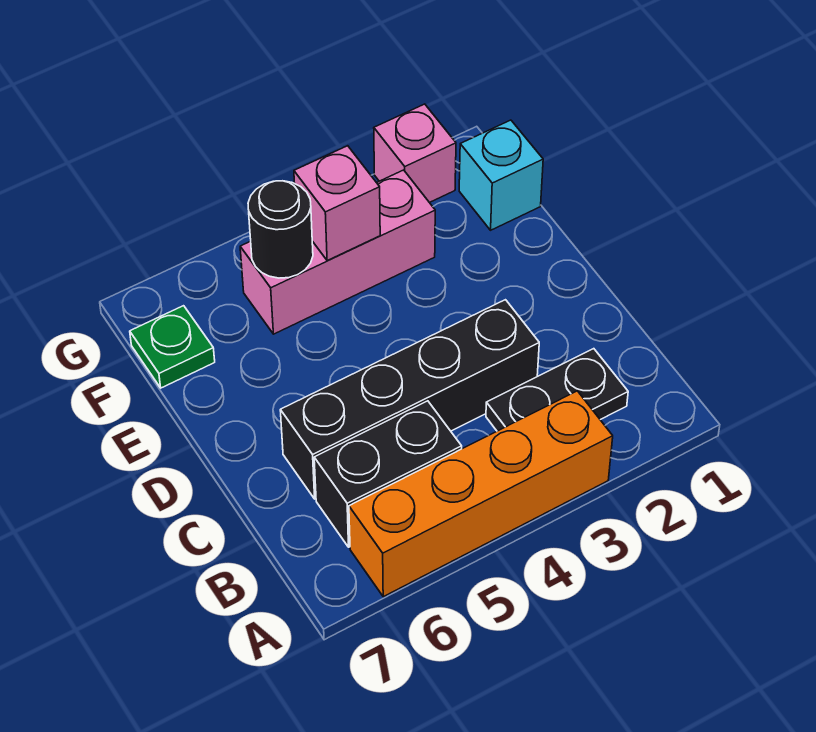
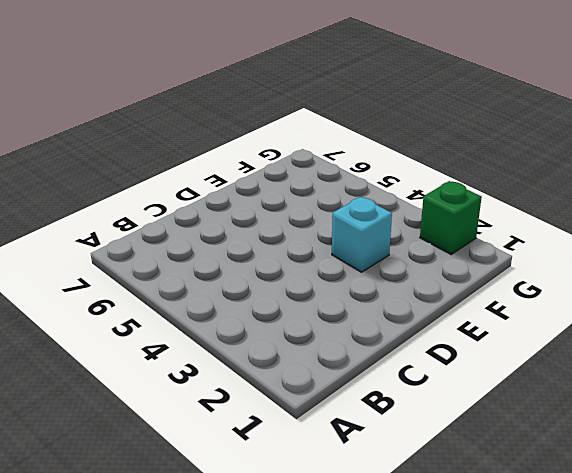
cyan brick E3 level 1 -> cyan brick F1 level 1
green brick G2 level 1 -> pink brick G2 level 1
none -> orange brick A3:A6 level 1
none -> black plate B2:B3 level 1

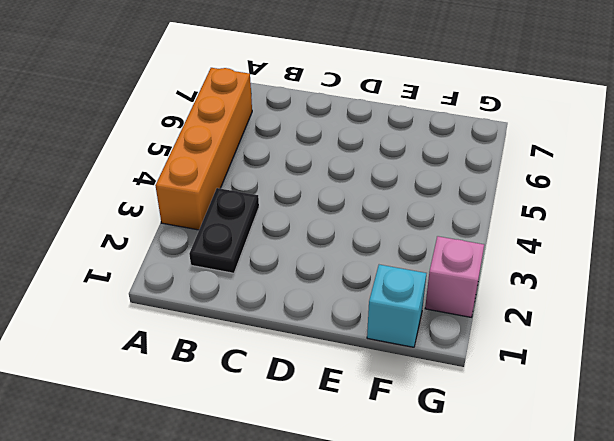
none -> black brick B5:B6 level 1
none -> black brick C3:C6 level 1

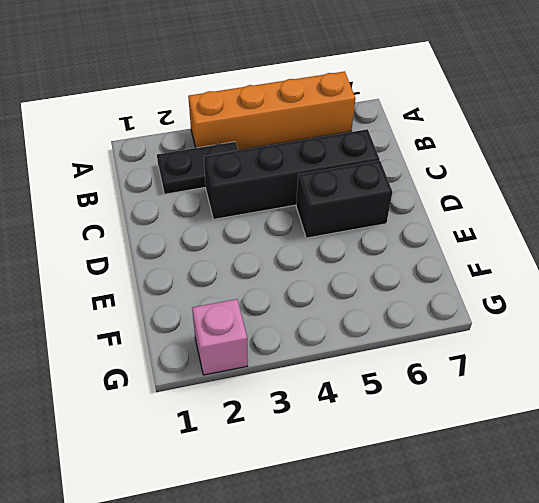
black brick D5:D6 level 1 -> black brick B5:B6 level 1
none -> cyan brick F1 level 1
none -> pink brick F3:F5 level 1

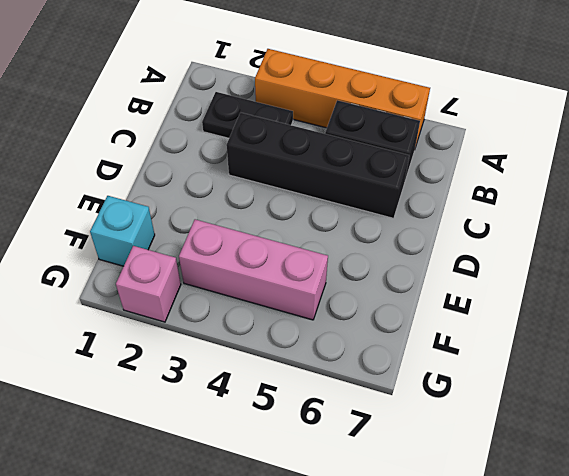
none -> green plate F7 level 1
none -> pink brick F4 level 2

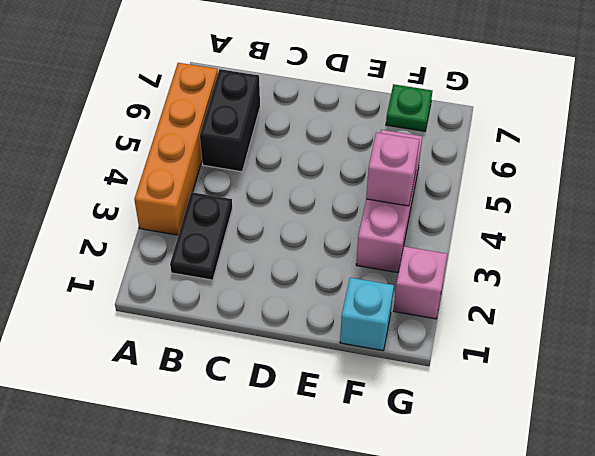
none -> black brick C3:C6 level 1
none -> black round brick F5 level 2

